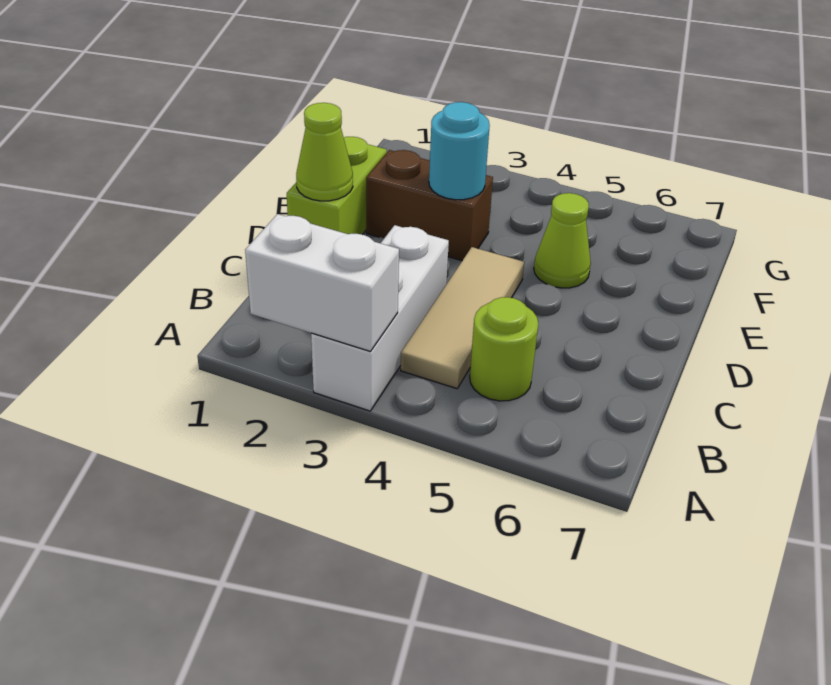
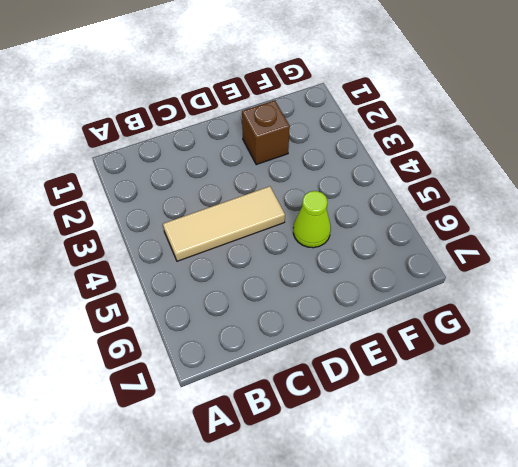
brown brick E2 level 1 -> brown brick E2:E3 level 1
none -> white brick A3:C3 level 1
none -> lime round brick B5 level 1

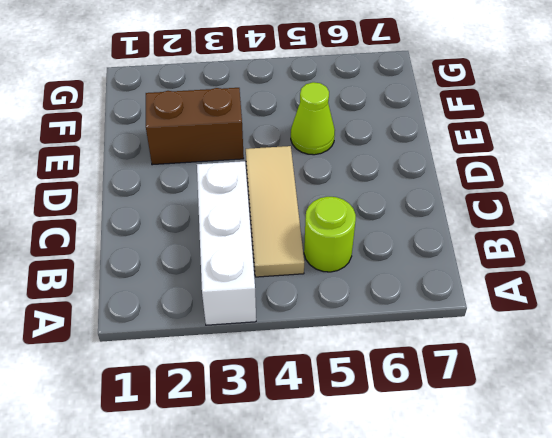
none -> lime brick D1:E1 level 1
none -> white brick A2:A3 level 2

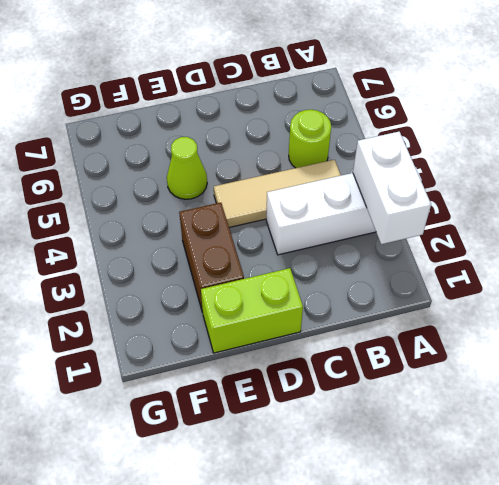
none -> lime cone D1 level 2
none -> cyan round brick E3 level 2

